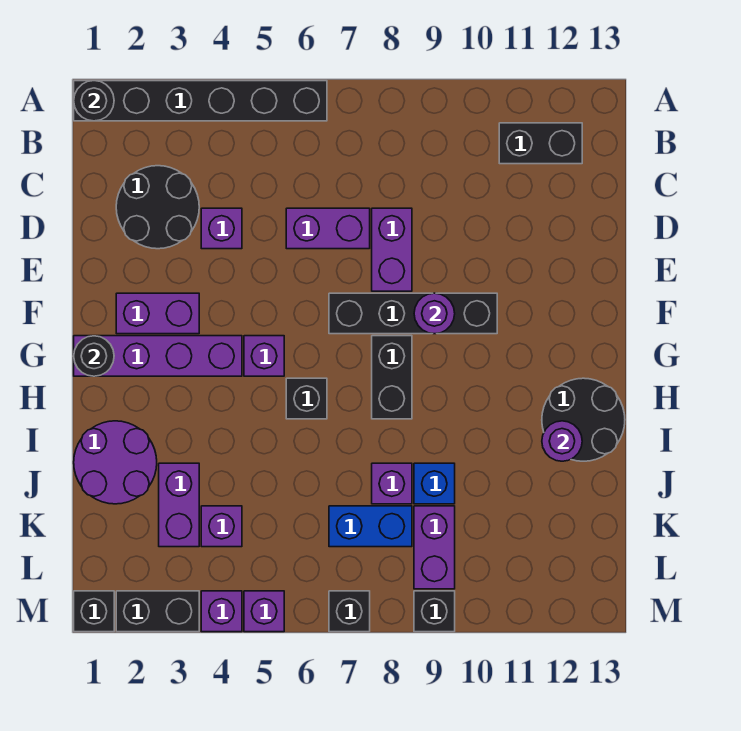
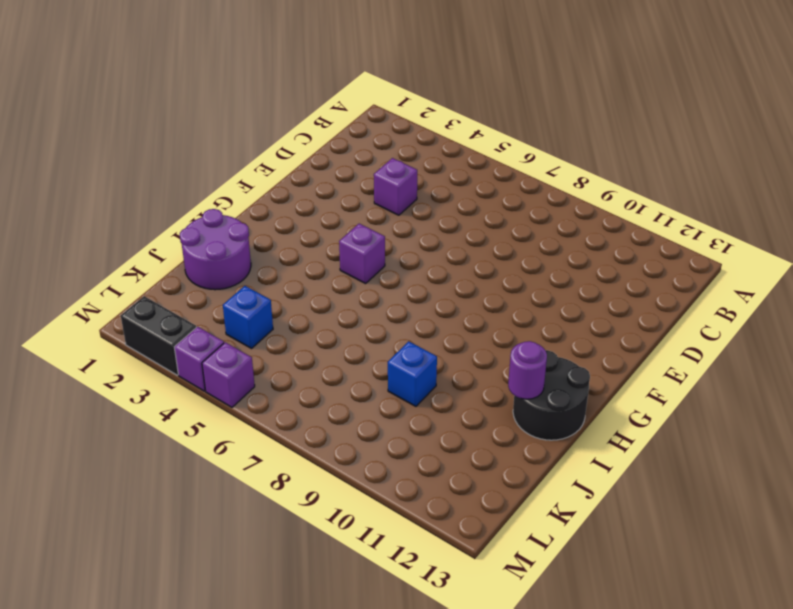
blue brick K4 level 1 -> purple brick K4 level 1
none -> black brick A1:A6 level 1
none -> black brick B11:B12 level 1
none -> black round brick C2:D3 level 1
none -> purple brick D6:D7 level 1

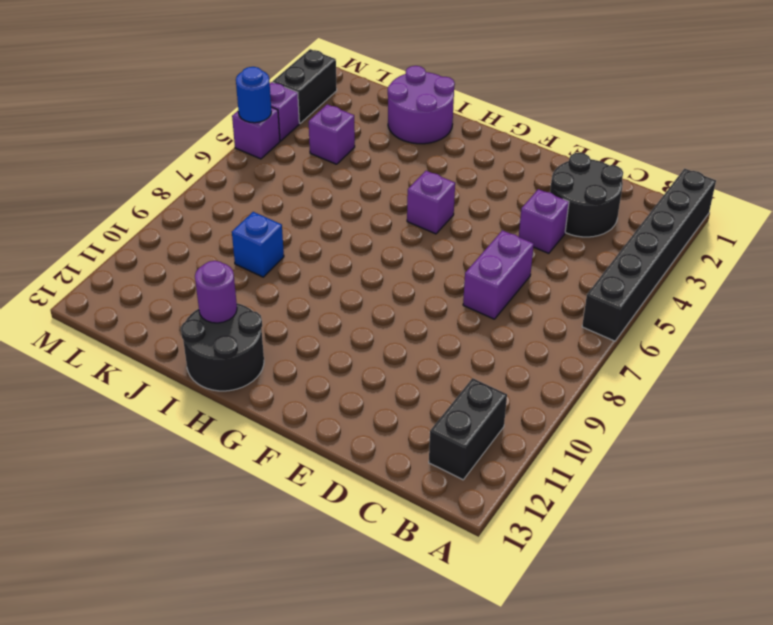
blue round brick M5 level 2 -> none
none -> purple brick D8:E8 level 1
none -> purple brick F2:F3 level 1
none -> black brick F7:F10 level 1
none -> purple brick G1:G4 level 1

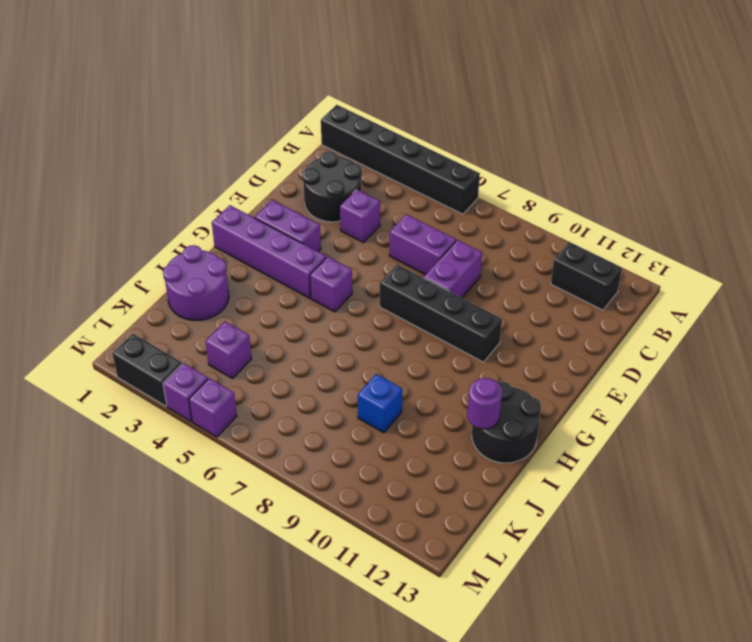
none -> black brick G8:H8 level 1
none -> black brick H6 level 1
none -> purple brick J3:K3 level 1
none -> purple brick J8 level 1

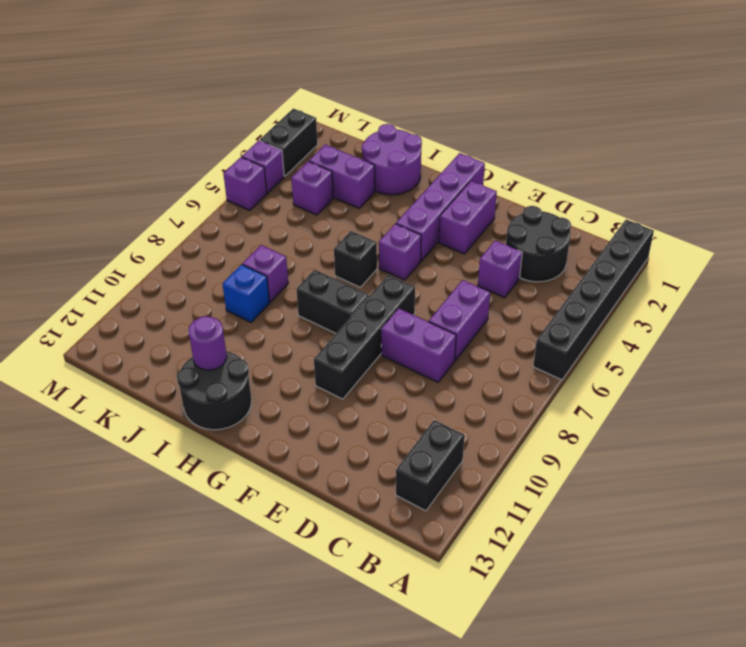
none -> blue brick K7:K8 level 1
none -> purple brick K9:L9 level 1
none -> black brick M1 level 1
none -> black brick M7 level 1

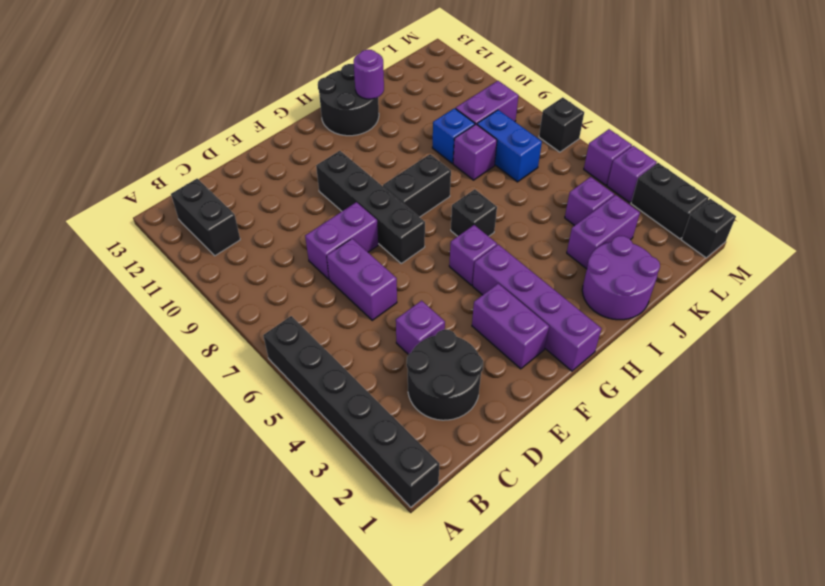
none -> black brick M9 level 1
none -> black round brick A1 level 2
none -> purple round brick F9 level 2
none -> black round brick G1 level 2

